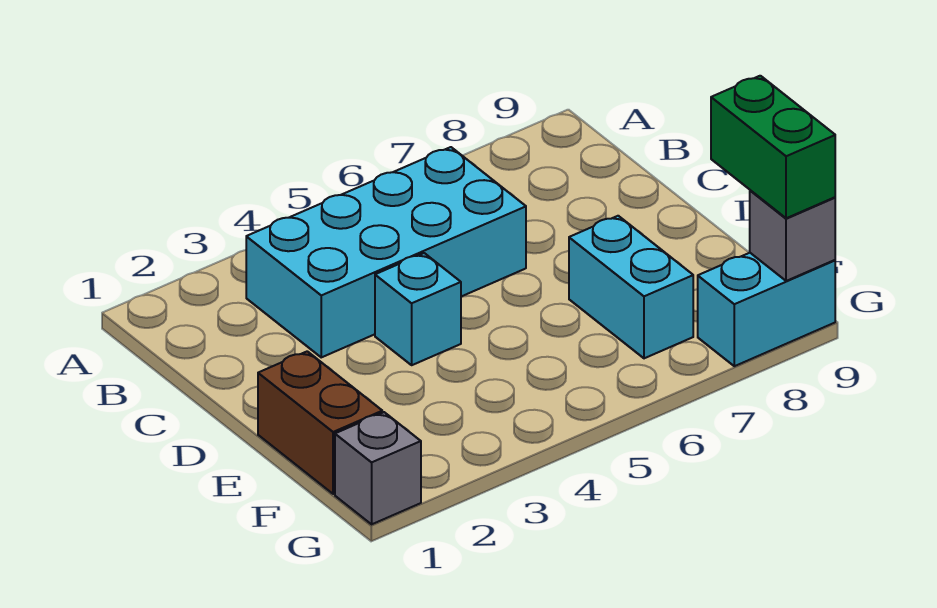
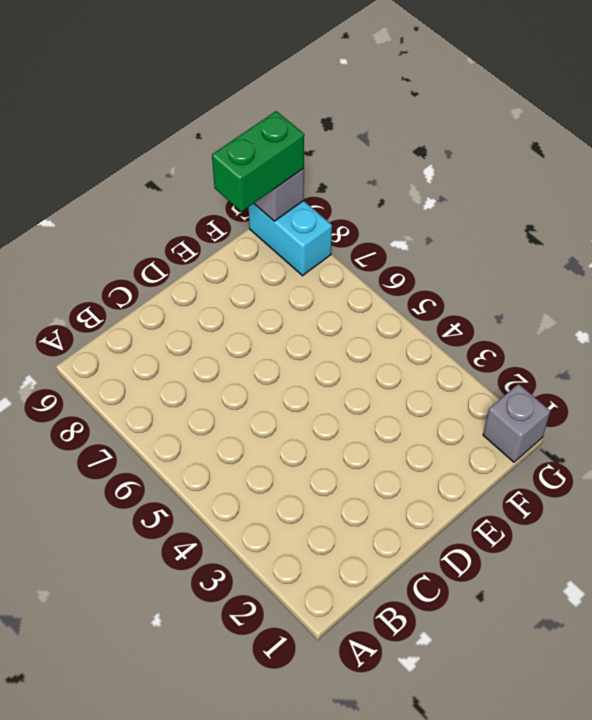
none -> cyan brick B3:C6 level 1
none -> cyan brick D4 level 1

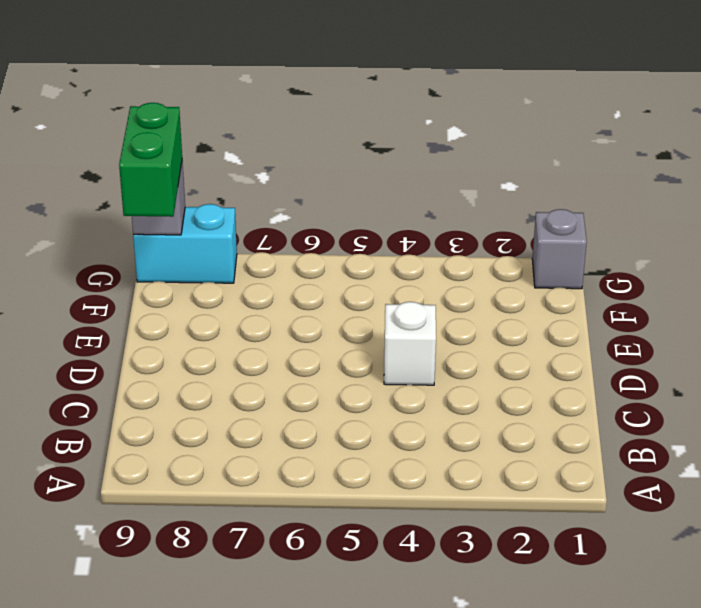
white brick D4 level 1 -> cyan brick D4 level 1
none -> cyan brick B3:C6 level 1
none -> brown brick E1:F1 level 1

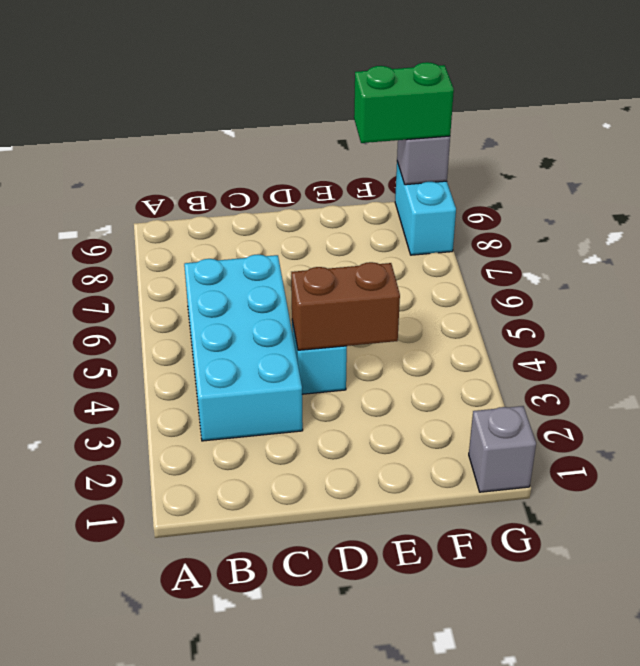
brown brick D4:E4 level 2 -> brown brick E1:F1 level 1
none -> cyan brick E7:F7 level 1

